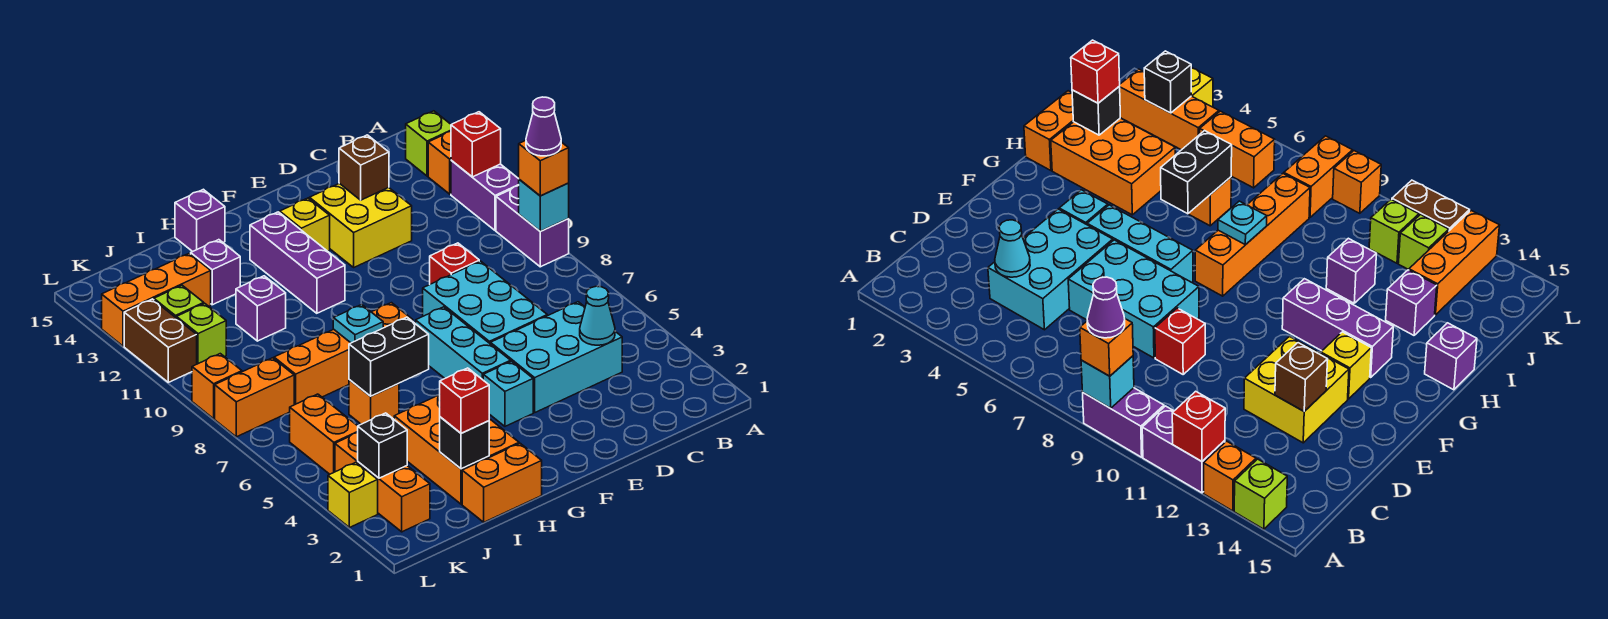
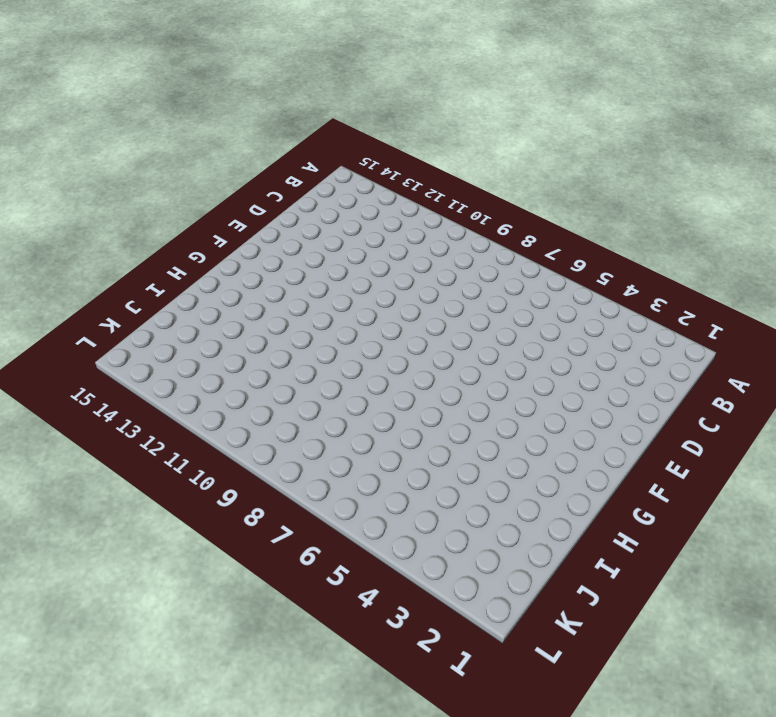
none -> purple brick A9:A10 level 1
none -> purple brick A11:A12 level 1
none -> orange brick A13 level 1
none -> lime brick A14 level 1

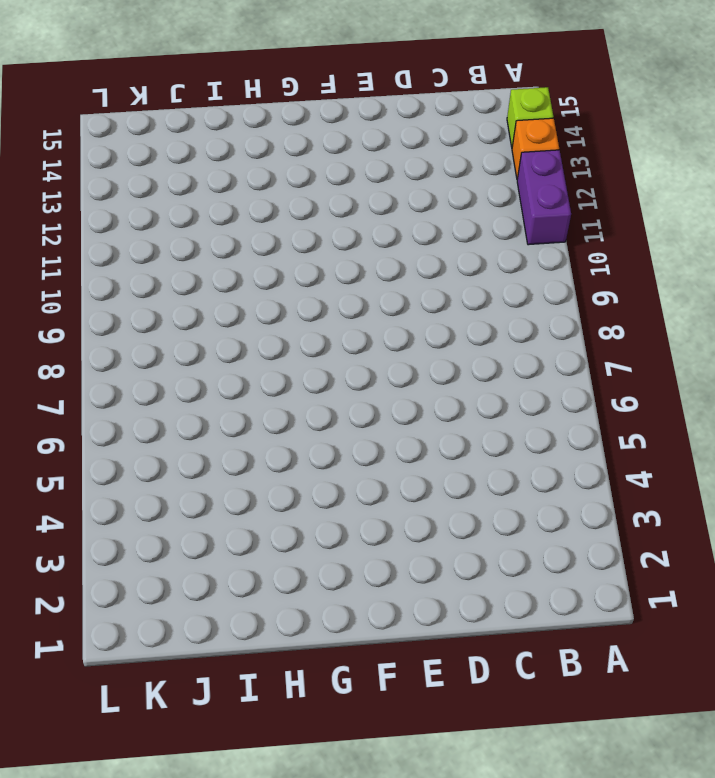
none -> purple brick A9:A10 level 1
none -> cyan brick C4:E5 level 1
none -> cyan brick D6:E8 level 1
none -> red brick D9 level 1

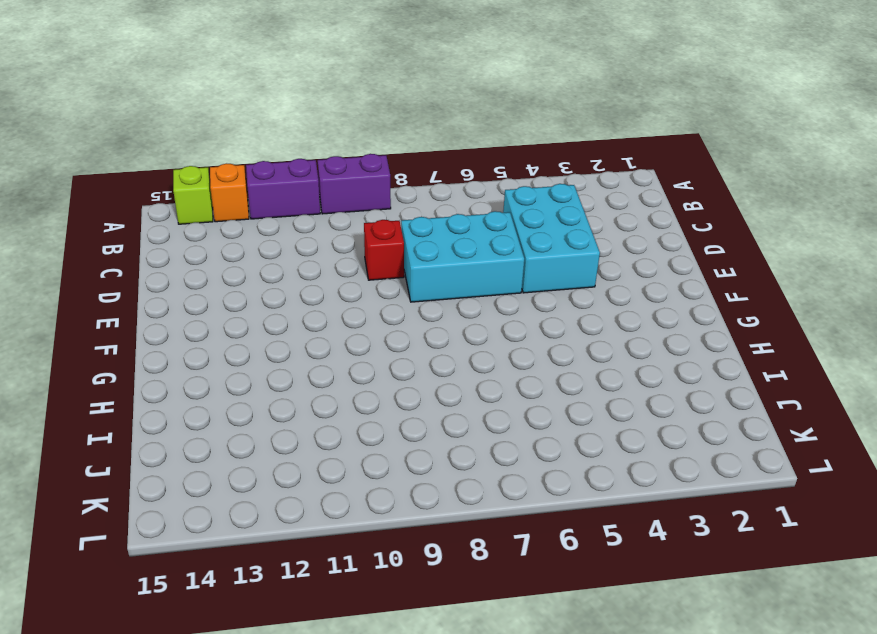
none -> yellow brick D12:E13 level 1
none -> cyan brick F4 level 1
none -> cyan brick F5:F7 level 1
none -> yellow brick F13 level 1

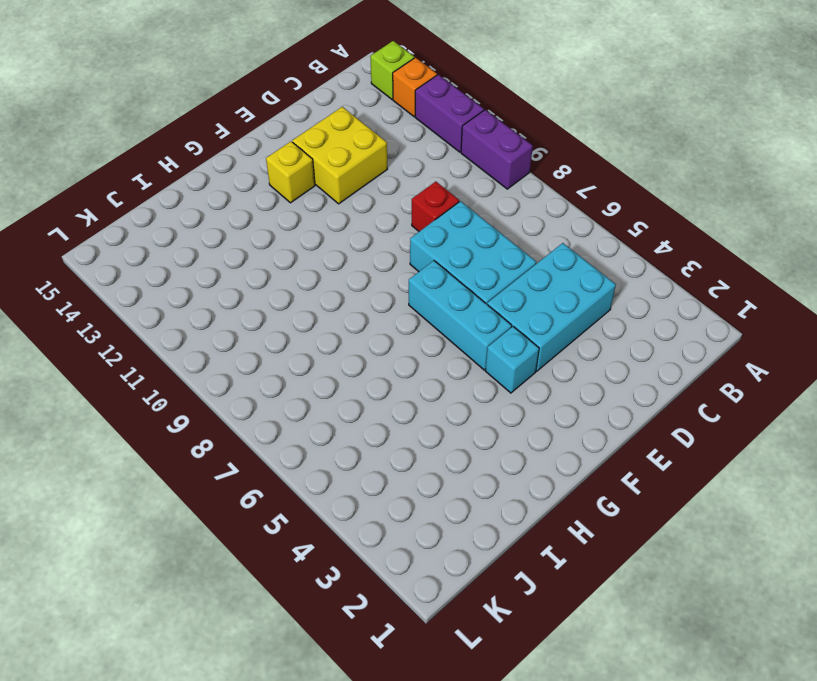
none -> orange brick G8:J8 level 1
none -> purple brick G11:G13 level 1
none -> orange brick H1:I1 level 1
none -> orange brick H2:I4 level 1

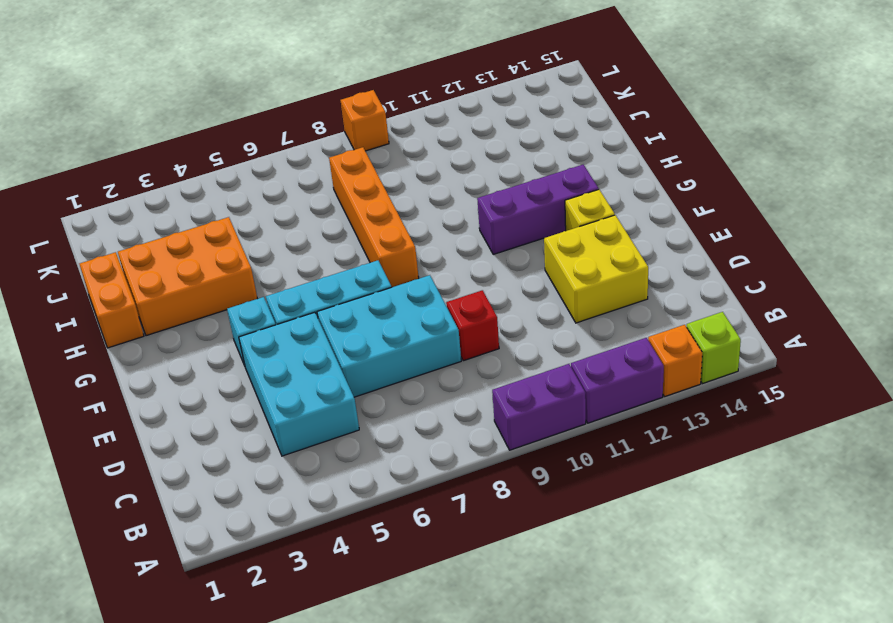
none -> purple brick H15 level 1
none -> orange brick I6 level 1
none -> purple brick I11 level 1
none -> purple brick I13 level 1

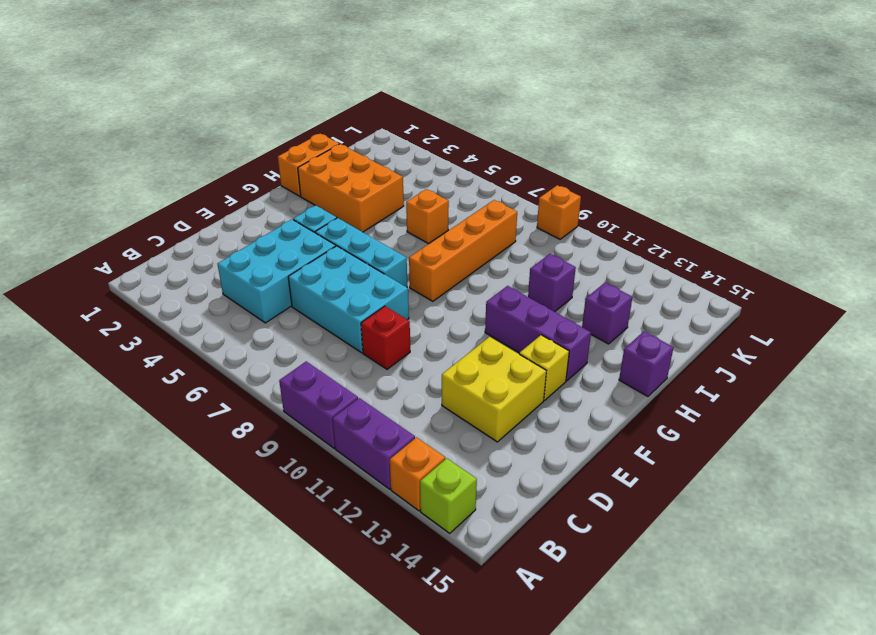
none -> orange brick J13:L13 level 1
none -> orange brick K2:K4 level 1
none -> orange brick K5:K6 level 1
none -> orange brick K8:L8 level 1

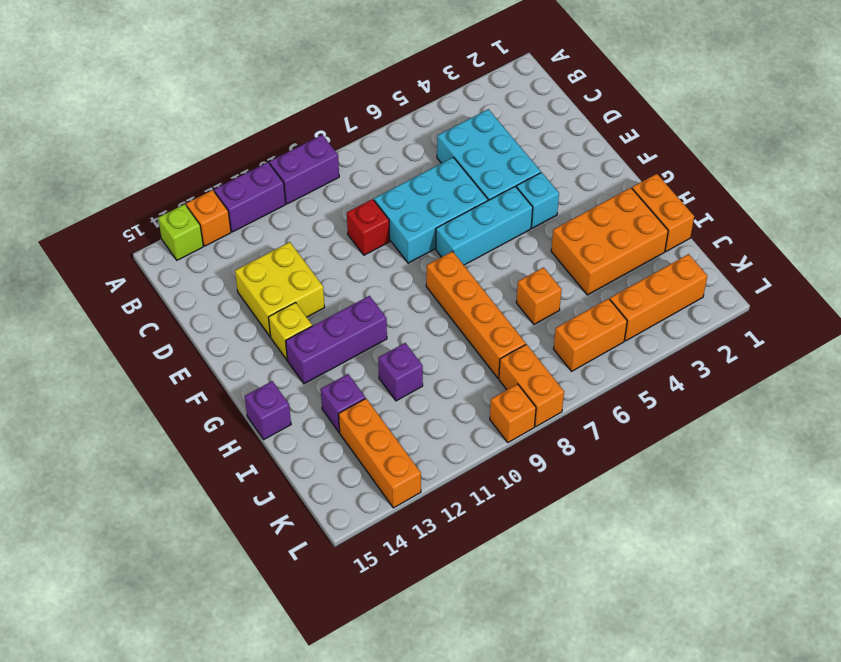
none -> lime brick K11 level 1
none -> lime brick K12 level 1
none -> yellow brick L3 level 1
none -> brown brick L11:L12 level 1

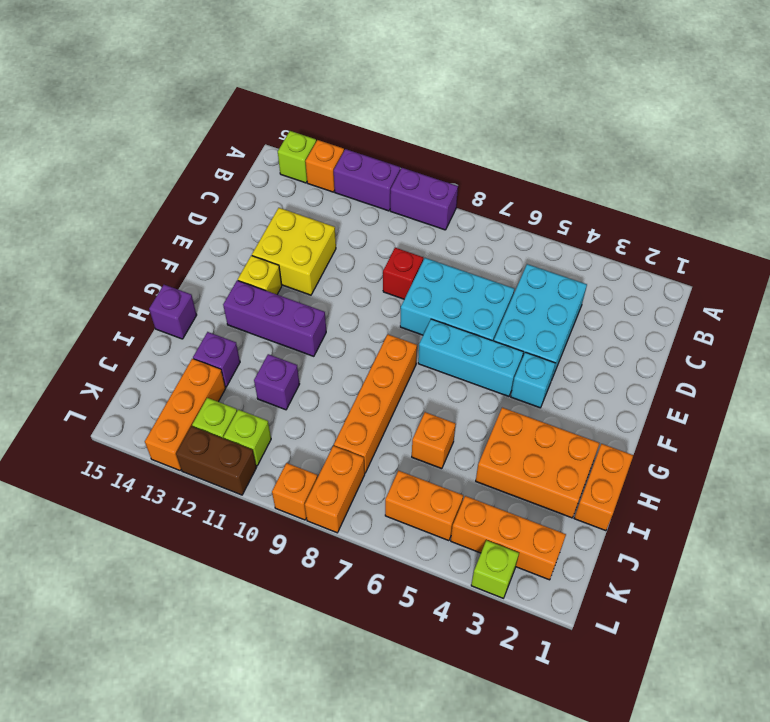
lime brick L3 level 1 -> yellow brick L3 level 1
none -> cyan brick A9 level 2
none -> red brick A12 level 2
none -> cyan cone C4 level 2
none -> brown brick D13 level 2

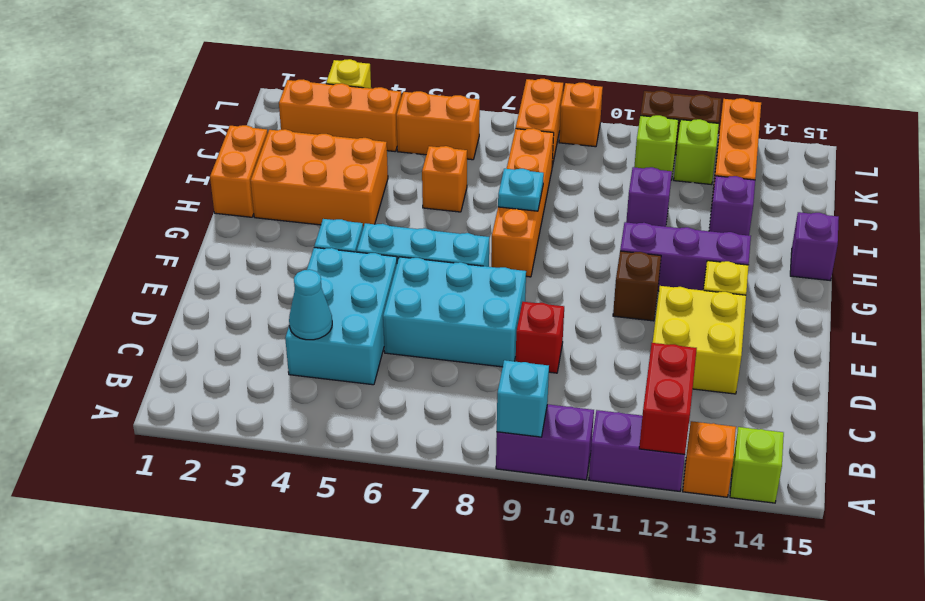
red brick A12:B12 level 2 -> red brick A12 level 2
brown brick F11 level 1 -> brown brick D13 level 2
none -> black brick H6:I6 level 2
none -> black brick I2 level 2
none -> black brick K3 level 2
none -> orange brick A9 level 3

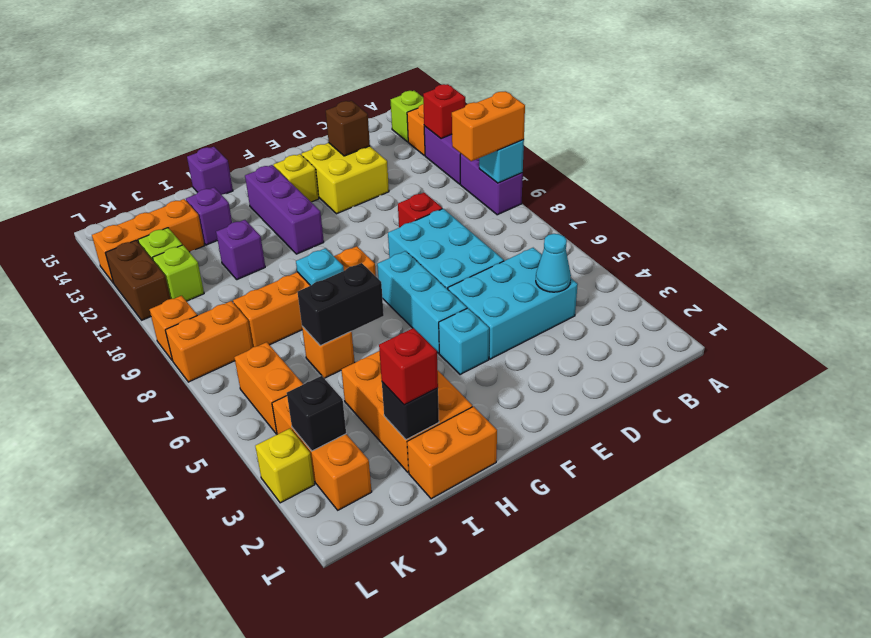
orange brick A9:B9 level 3 -> orange brick A9 level 3
none -> purple cone A9 level 4

